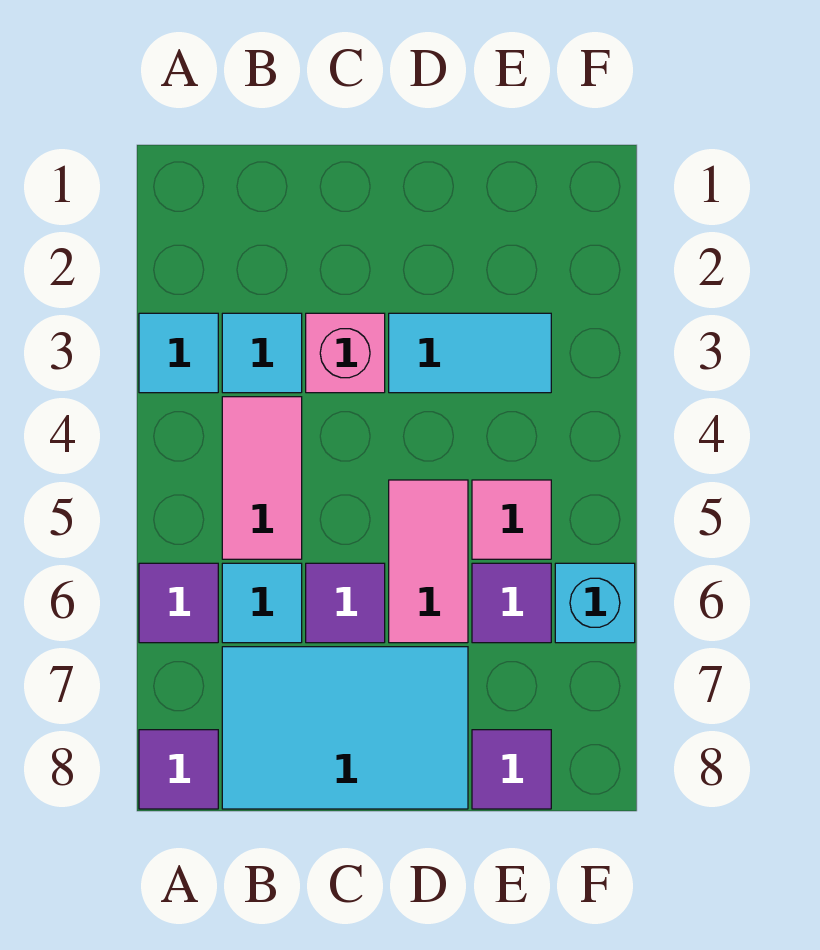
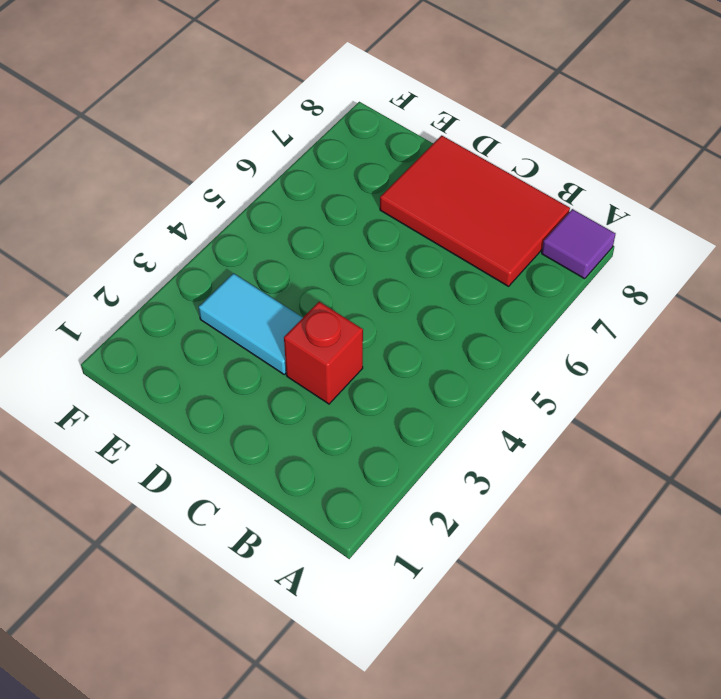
red tile B7:D8 level 1 -> cyan tile B7:D8 level 1
red brick C3 level 1 -> pink brick C3 level 1
none -> cyan tile A3 level 1
none -> purple tile A6 level 1
none -> cyan tile B3 level 1

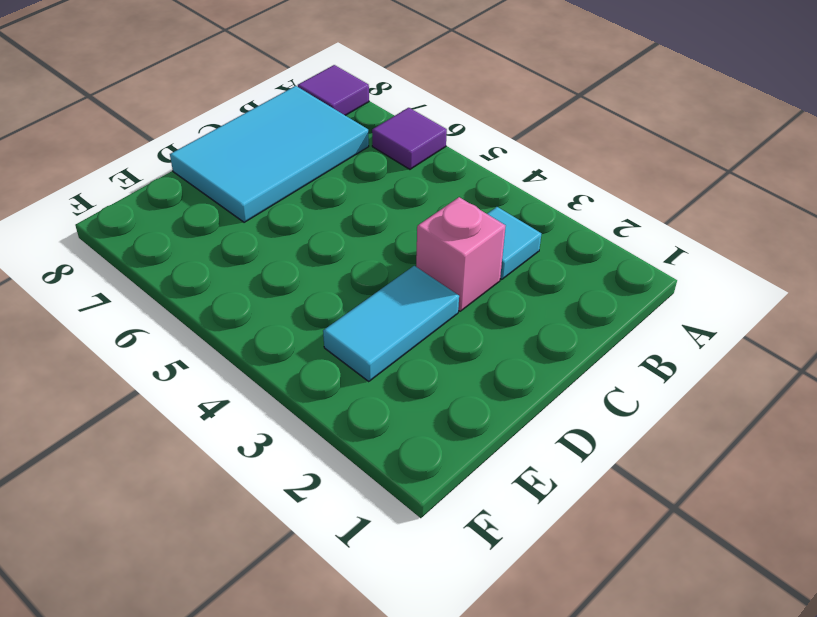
none -> cyan tile A3 level 1
none -> pink tile B4:B5 level 1
none -> cyan tile B6 level 1

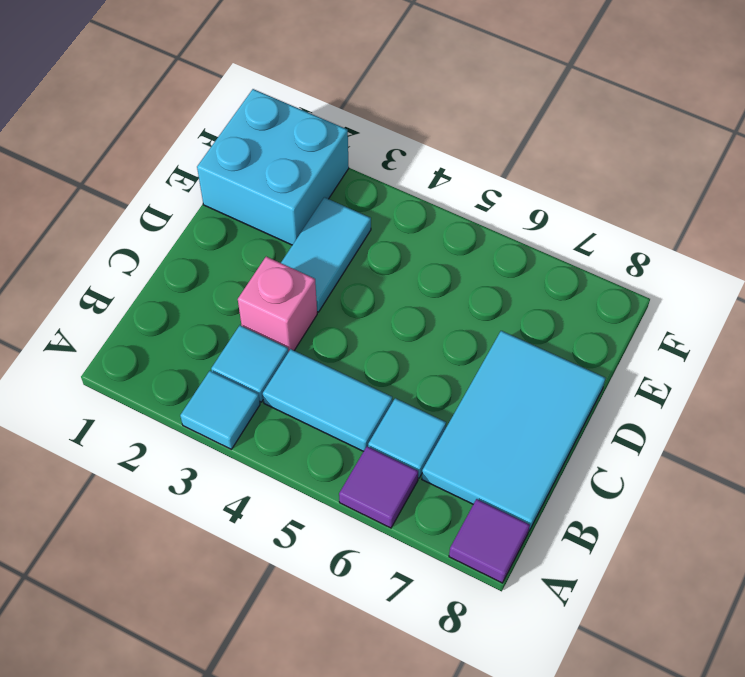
cyan tile B4:B5 level 1 -> pink tile B4:B5 level 1
cyan brick E1:F2 level 1 -> none
none -> purple tile C6 level 1
none -> pink tile D5:D6 level 1
none -> pink tile E5 level 1

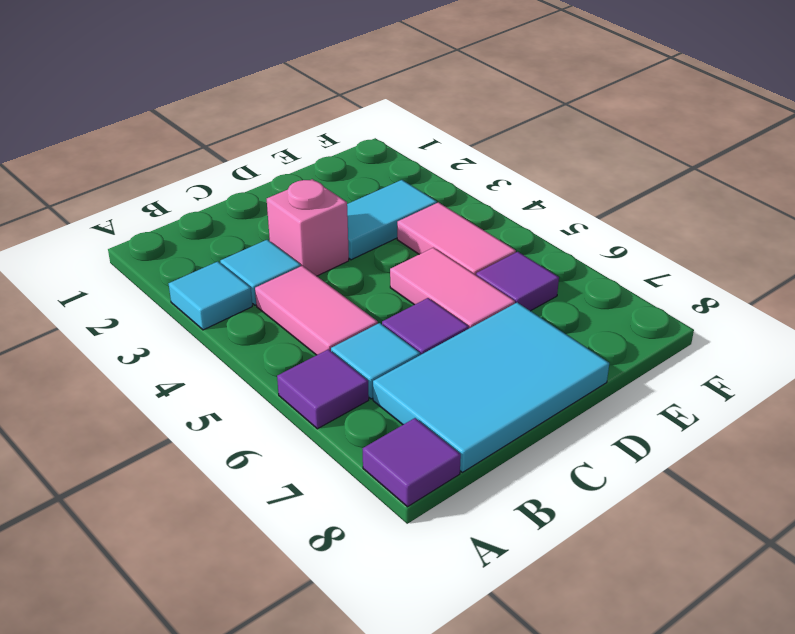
pink tile E4:E5 level 1 -> pink tile E5 level 1
none -> purple tile E8 level 1
none -> cyan brick F6 level 1

